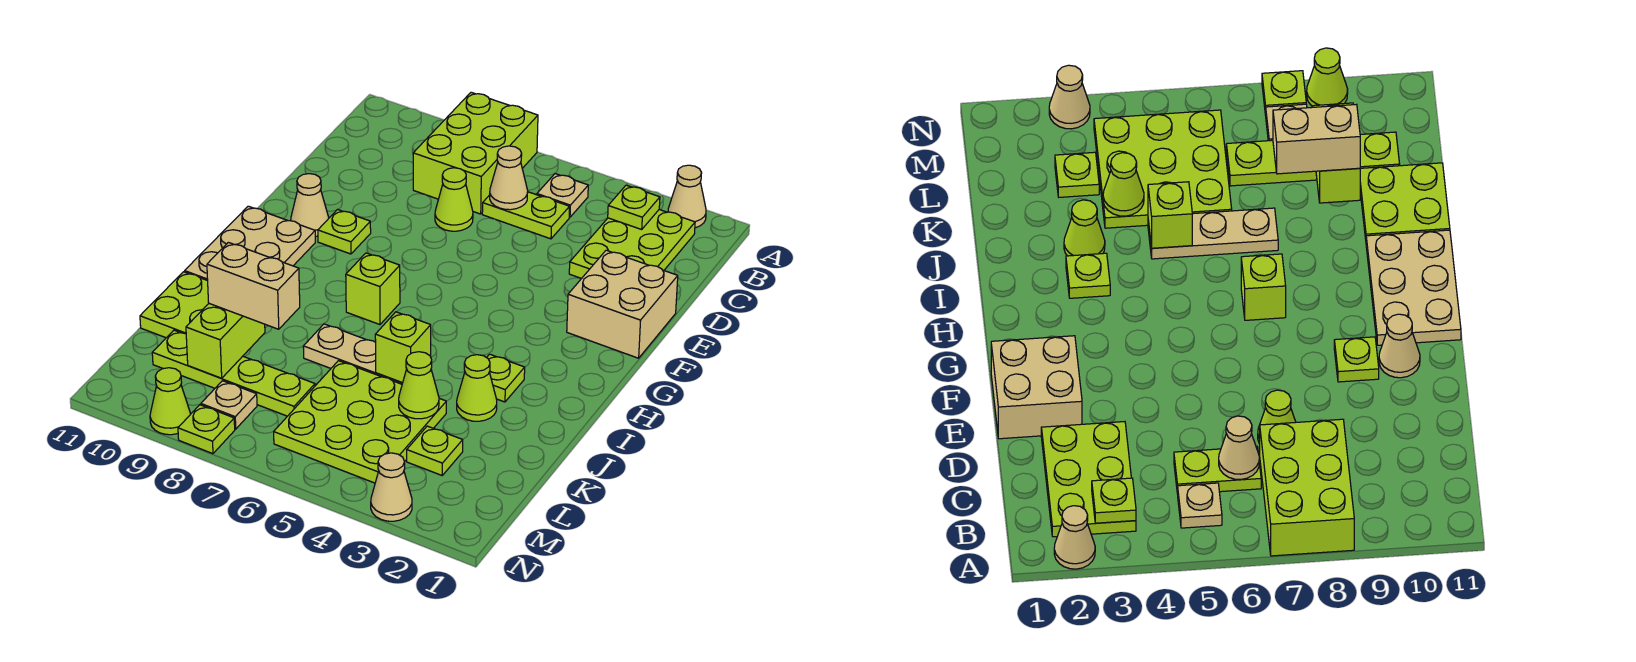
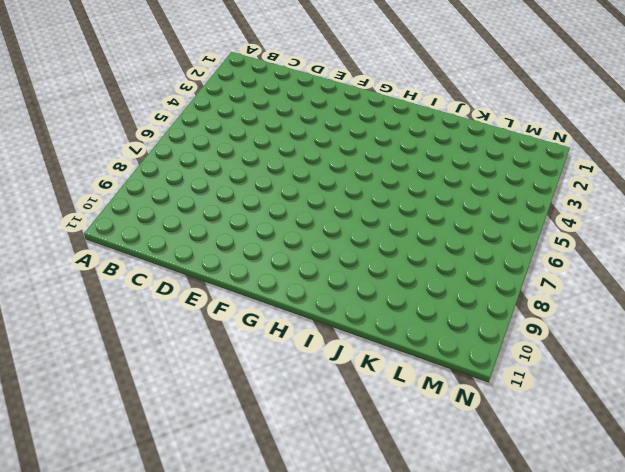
none -> tan cone A2 level 1
none -> lime brick A7:C8 level 1
none -> lime plate B2:D3 level 1

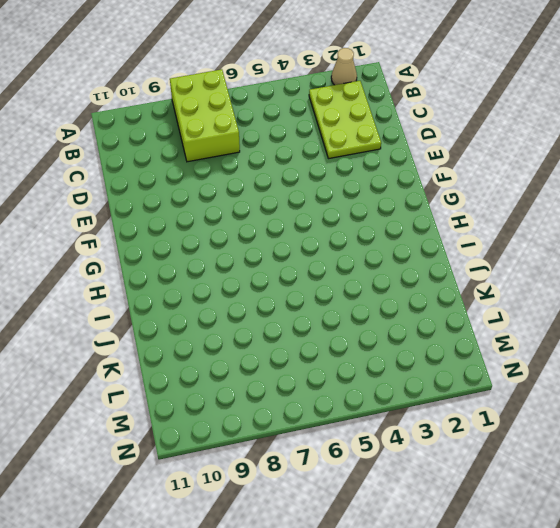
none -> tan plate B5 level 1
none -> lime plate C5:C6 level 1
none -> lime cone D7 level 1

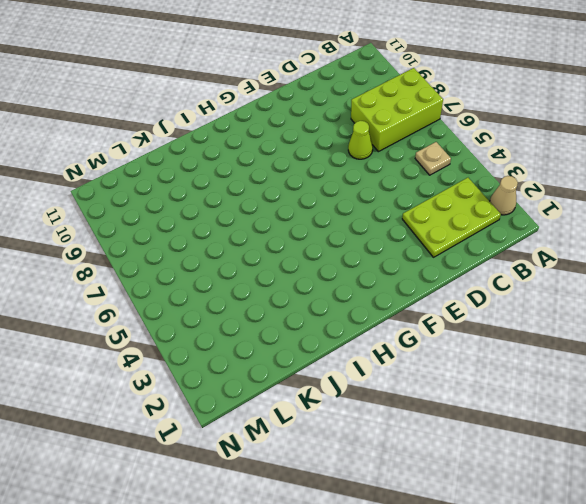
none -> lime plate C5:C6 level 1
none -> tan brick E1:F2 level 1
none -> lime plate F9 level 1

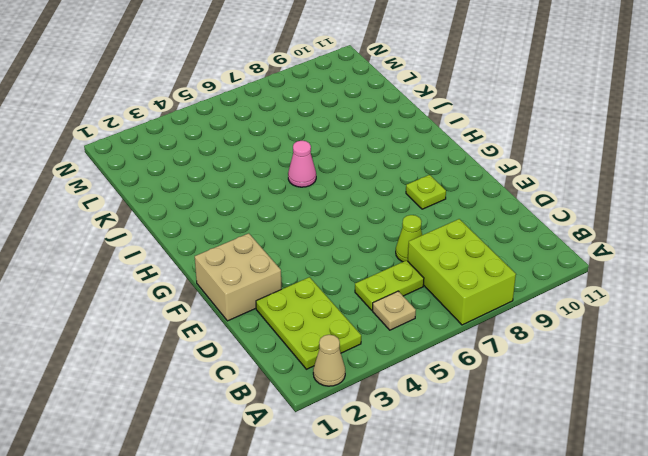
pink cone I6 level 1 -> none
none -> tan cone F10 level 1
none -> tan plate G10:I11 level 1
none -> lime brick H7 level 1

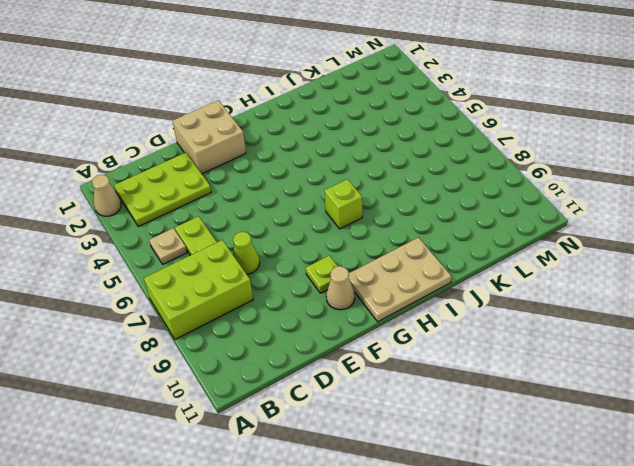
none -> lime plate I3 level 1
none -> lime cone J3 level 1
none -> tan plate J5:J7 level 1

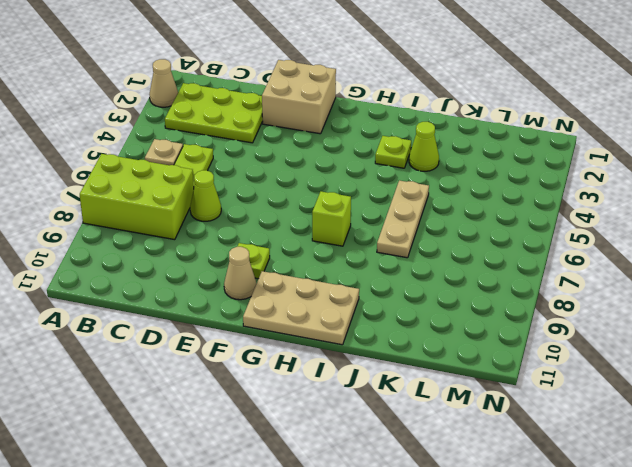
none -> lime plate J10:K11 level 1
none -> lime plate K4:M6 level 1
none -> lime plate L3 level 1

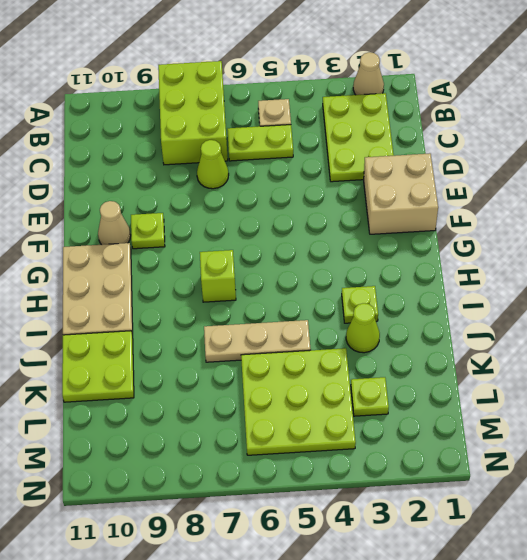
none -> lime plate L7:L10 level 1
none -> tan plate M8 level 1
none -> tan cone N3 level 1

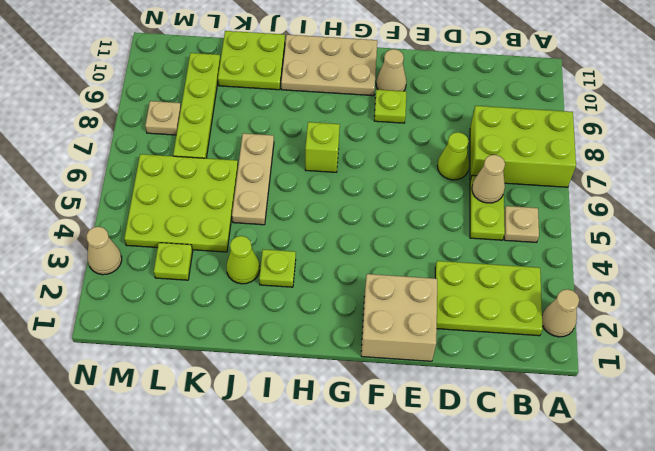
none -> lime plate N8 level 1
none -> lime cone N9 level 1
none -> lime plate B3 level 2

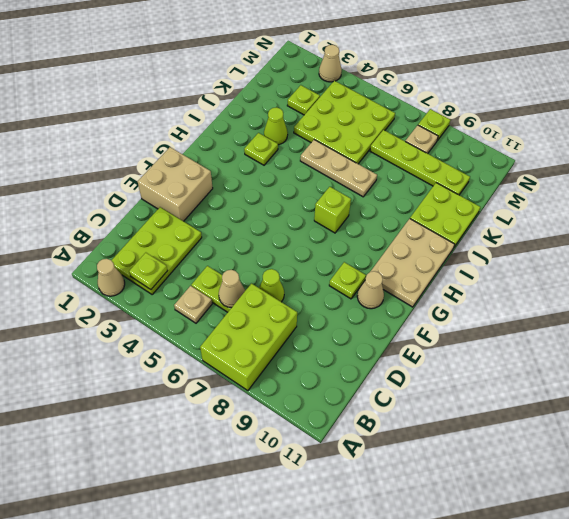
none -> lime cone N9 level 1
none -> lime brick J5 level 2
none -> lime cone K4 level 2

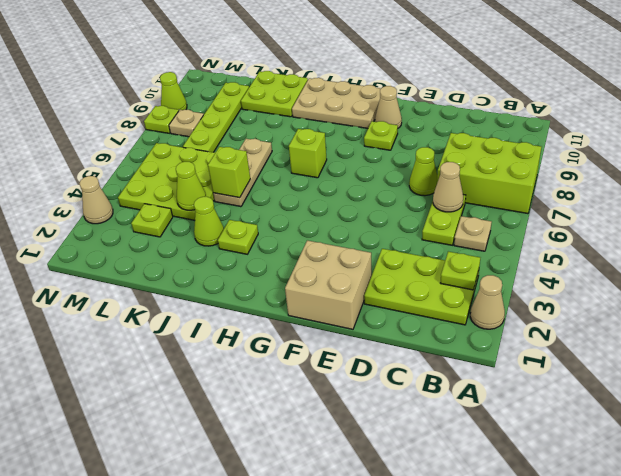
none -> lime brick K9:L9 level 2
none -> tan brick K8:K9 level 3

